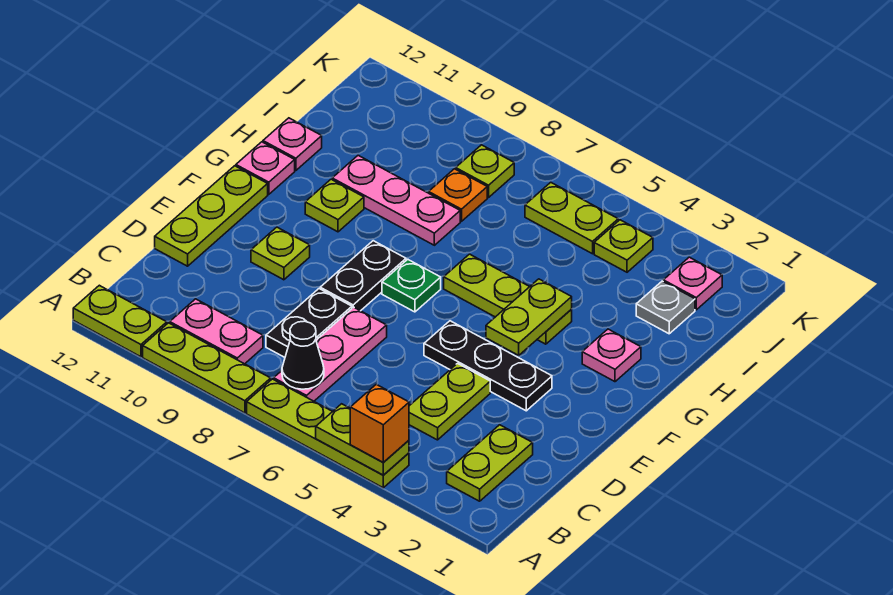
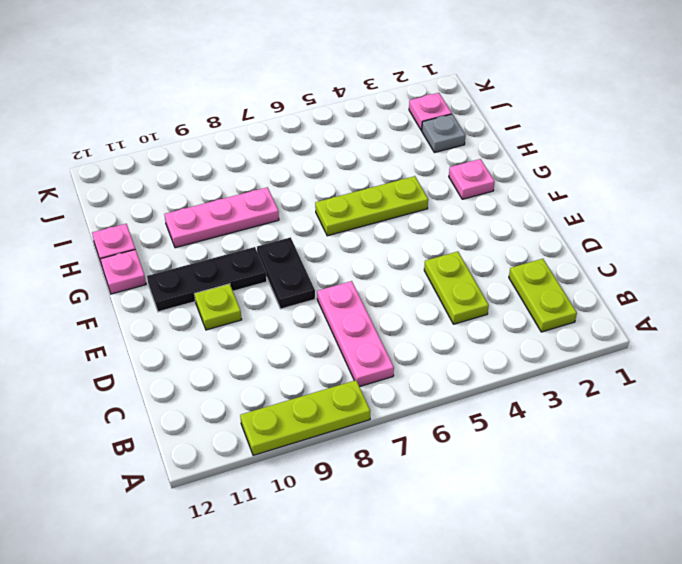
black plate F9:F11 level 1 -> black plate E3:E5 level 1
none -> lime plate A4:A7 level 1
none -> lime plate A11:A12 level 1
none -> pink plate B9:B10 level 1

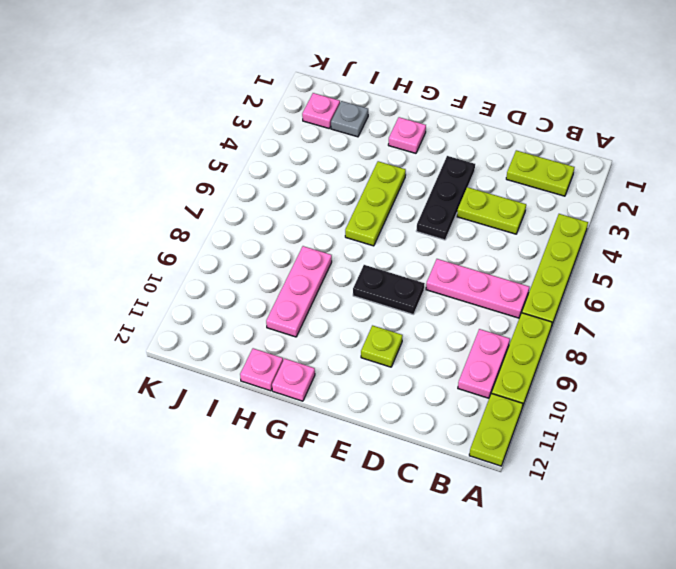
none -> black plate C8:D8 level 1
none -> lime plate D12:F12 level 1
none -> green plate F7 level 1

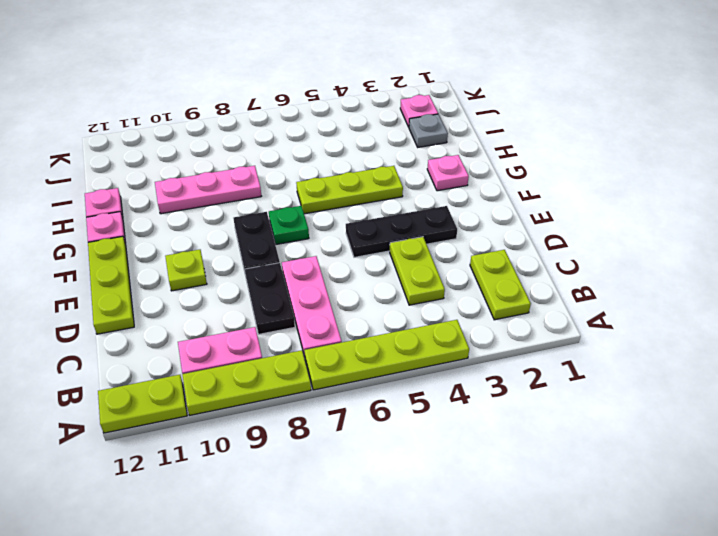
none -> lime plate G10 level 1
none -> orange plate I8 level 1
none -> lime plate J4 level 1

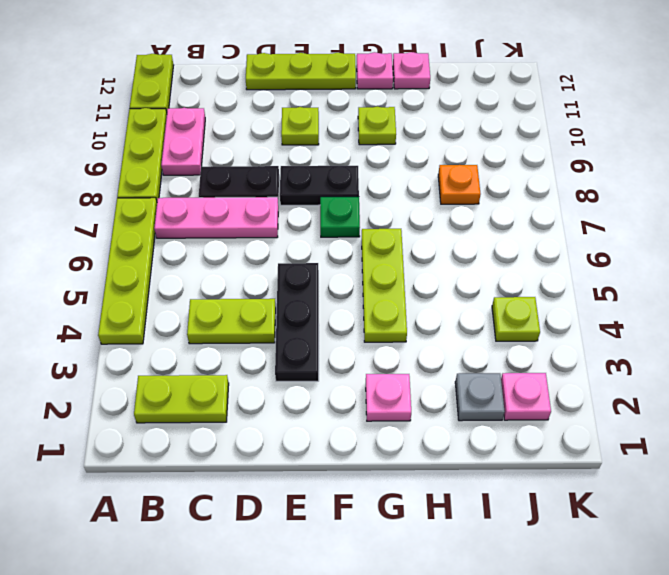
none -> pink plate H8:H10 level 1
none -> lime plate J5:J6 level 1
none -> lime plate J8 level 1

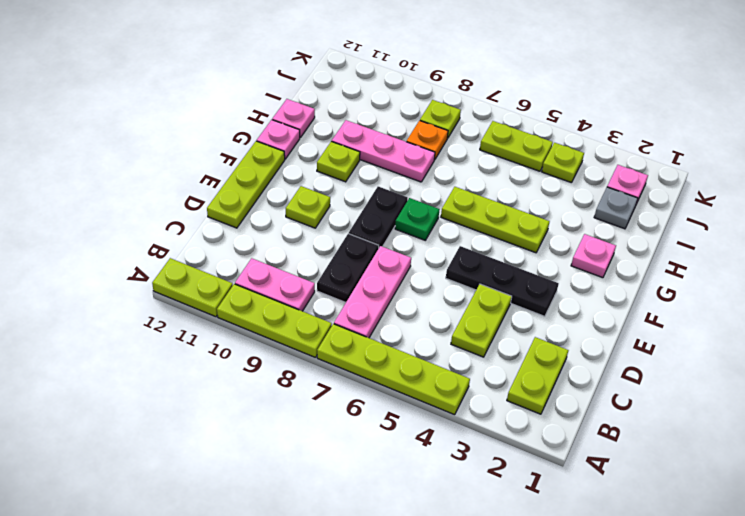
none -> lime plate A4:A5 level 2
none -> black cone B7 level 2
none -> lime plate F4:G4 level 2

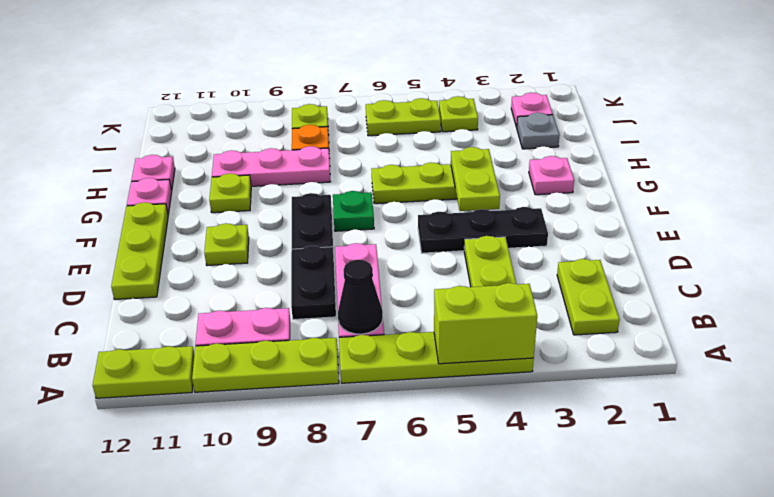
lime brick A4:A5 level 2 -> lime plate A4:A5 level 2
none -> orange brick A4 level 3

